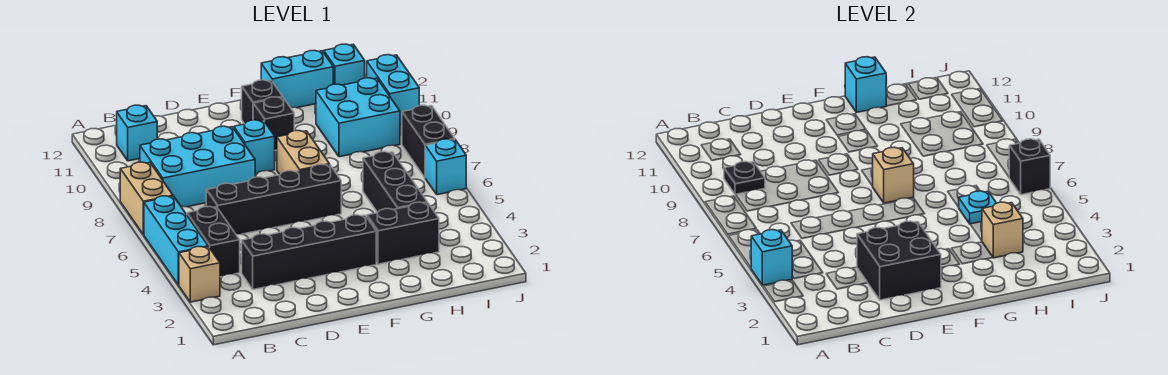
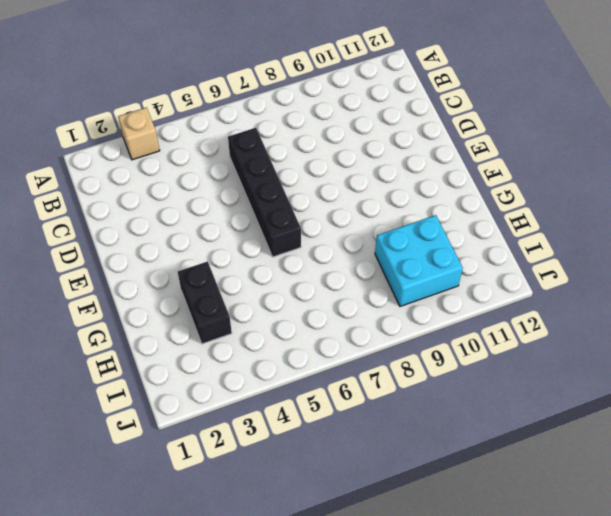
none -> cyan brick A4:A6 level 1
none -> tan brick A7:A8 level 1
none -> black brick B4:B5 level 1

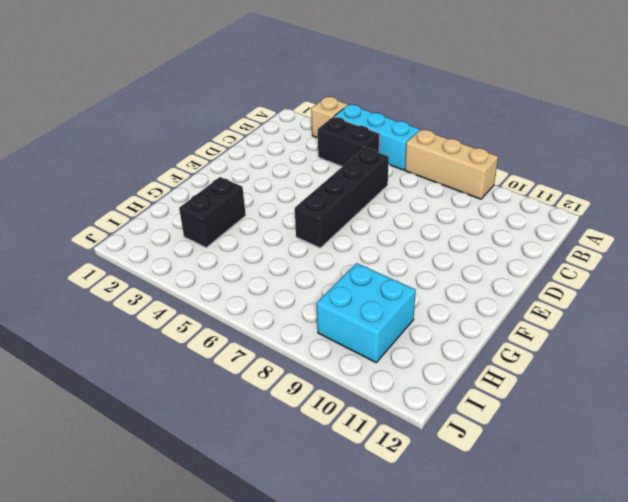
tan brick A7:A9 level 1 -> tan brick A7:A8 level 1
none -> cyan brick B8:D9 level 1
none -> cyan brick B11 level 1
none -> black brick C3:F3 level 1

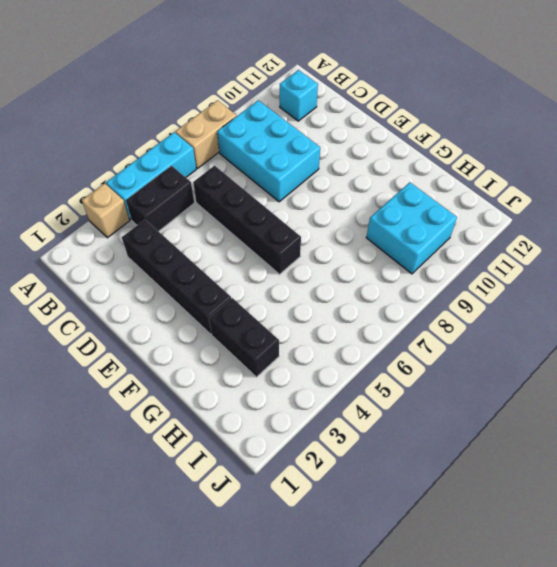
none -> cyan brick E9 level 1
none -> tan brick F7:F8 level 1
none -> black brick F10 level 1

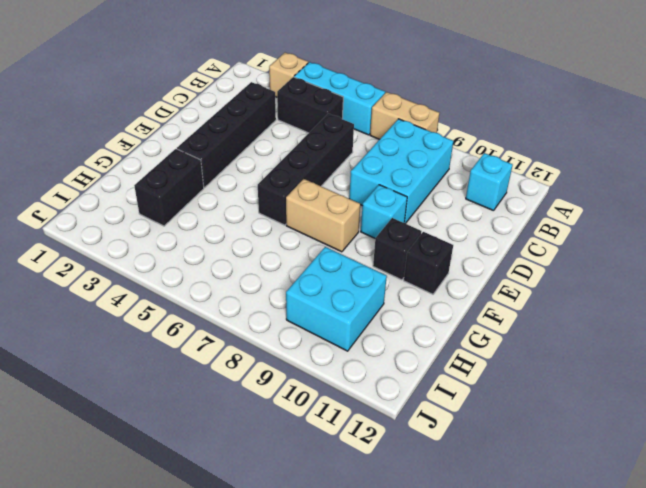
none -> cyan brick G12:H12 level 1
none -> black brick H4:H6 level 1
none -> cyan brick I12 level 1

